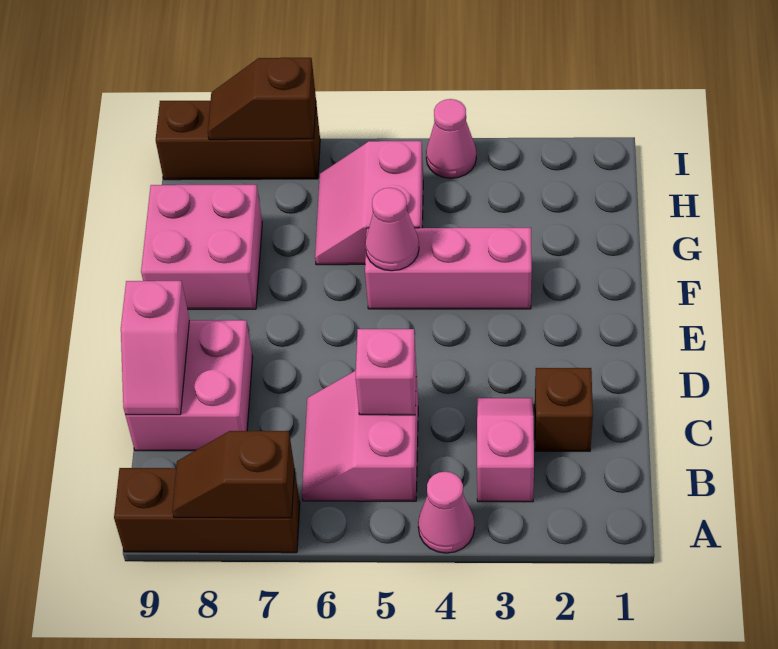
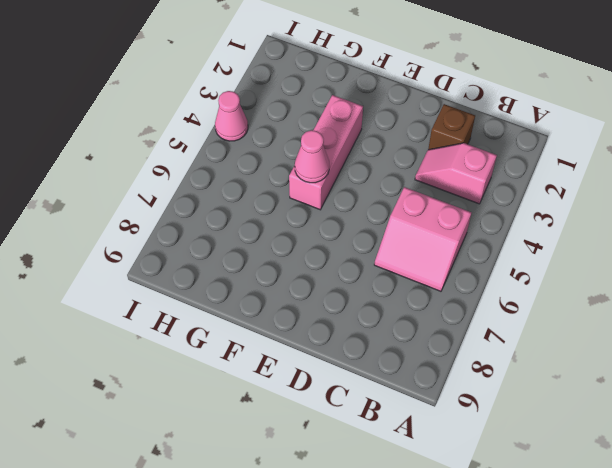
none -> pink cone A4 level 1
none -> brown brick A7:A9 level 1
none -> pink brick C8:D9 level 1

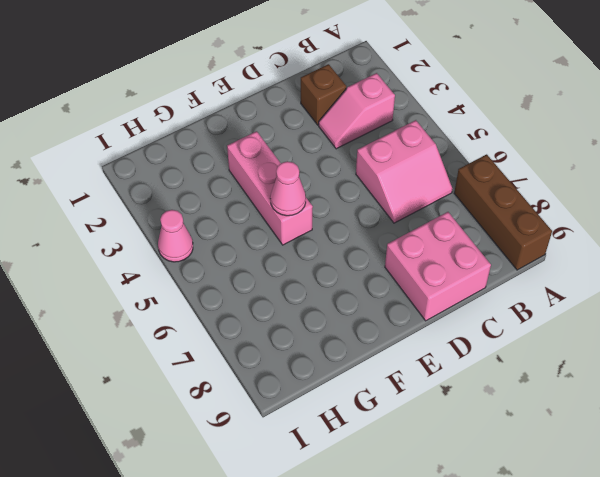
none -> pink cone A4 level 1
none -> pink brick F8:G9 level 1
none -> pink slope G5:H6 level 1 top 5

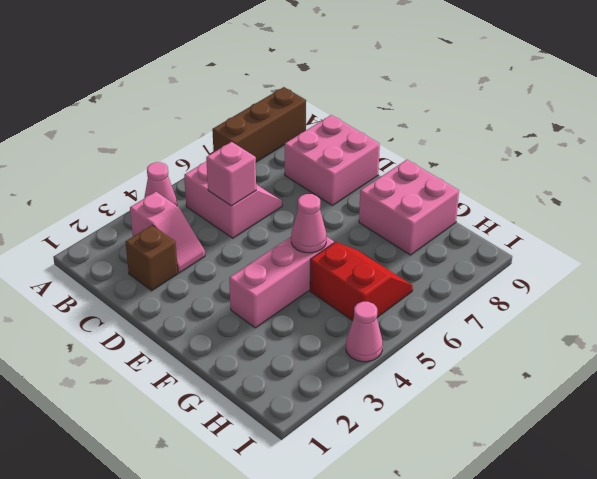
red slope G5:H6 level 1 top 5 -> pink slope G5:H6 level 1 top 5
none -> brown brick I7:I9 level 1
none -> brown slope A7:A8 level 2 top 7
none -> pink slope C9:D9 level 2 top D

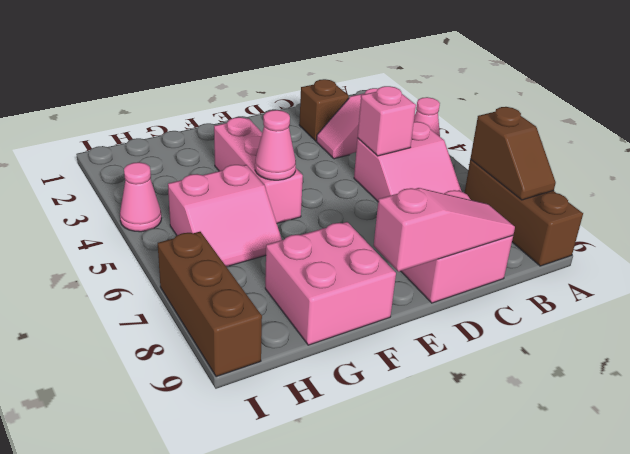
pink slope C9:E9 level 2 top E -> pink slope C9:D9 level 2 top D
none -> brown slope I7:I8 level 2 top 7

